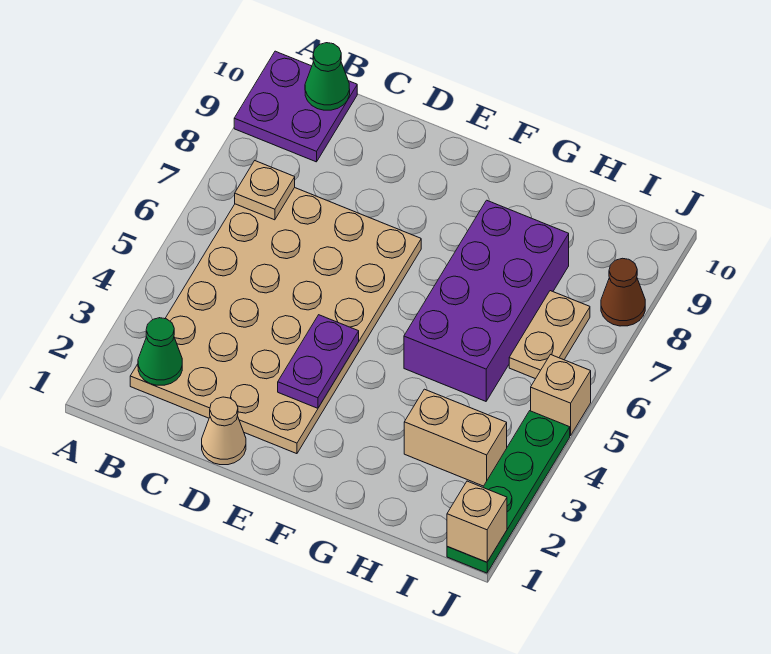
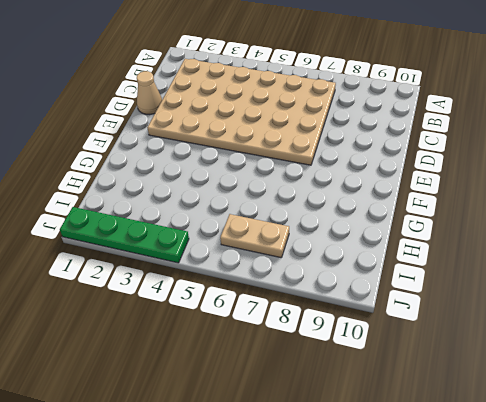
none -> purple plate A9:B10 level 1
none -> purple brick G5:H8 level 1
none -> tan brick H3:I3 level 1

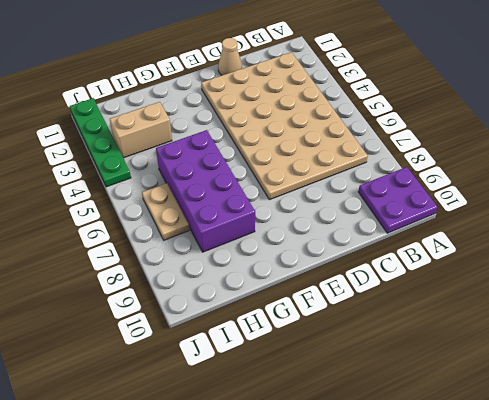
none -> tan brick J5 level 1
none -> brown cone J8 level 1
none -> green cone B2 level 2

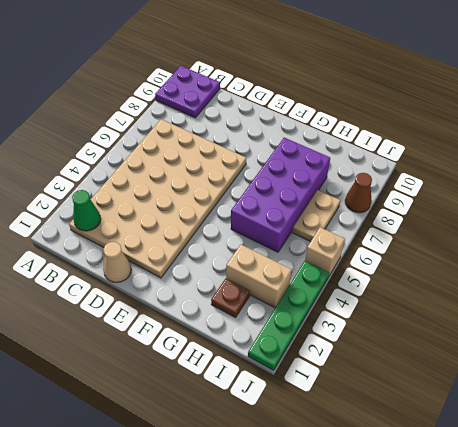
brown plate H2 level 1 -> none
none -> tan plate B7 level 2
none -> green cone B10 level 2
none -> purple plate E3:E4 level 2

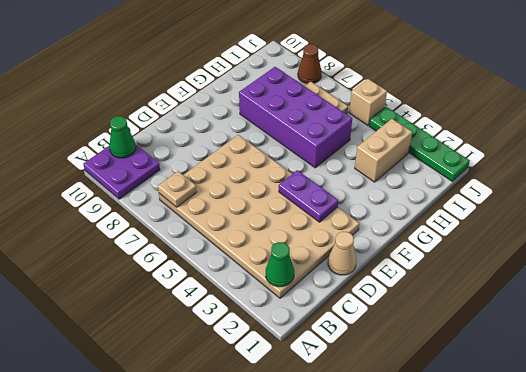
none -> tan brick J1 level 2

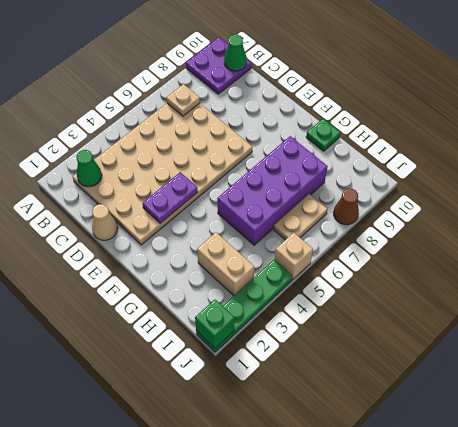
green plate G10 level 1 -> none
green brick J1 level 2 -> tan brick J1 level 2

